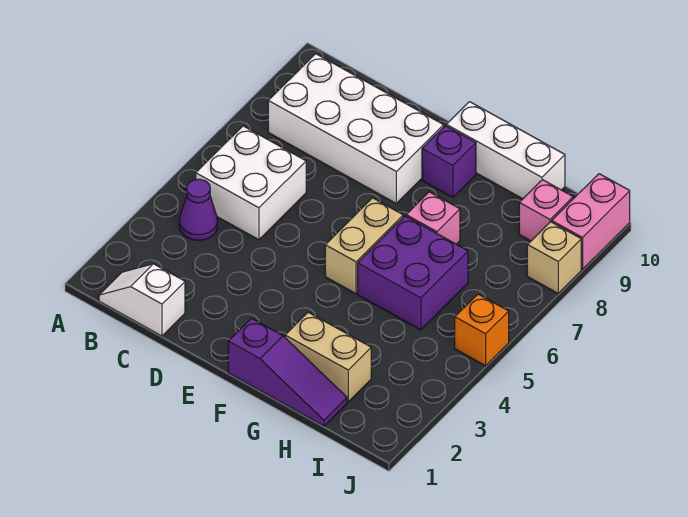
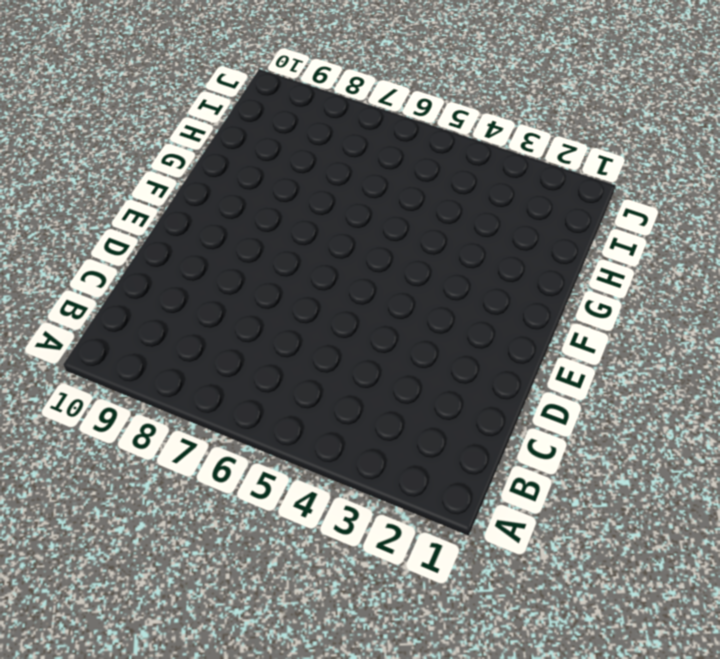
none -> white slope B1:C1 level 1 top C
none -> purple cone B4 level 1
none -> white brick B5:C6 level 1

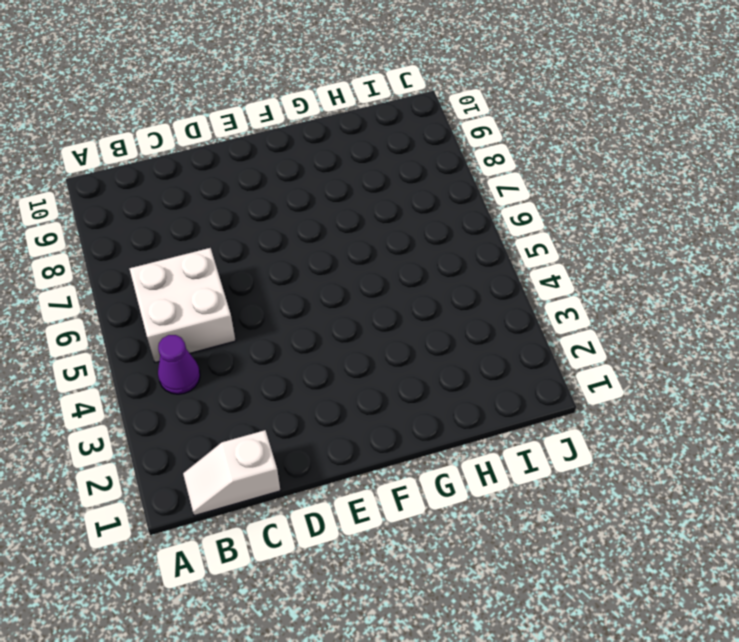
none -> white brick B8:E9 level 1
none -> purple slope F1:H1 level 1 top F
none -> tan brick F5:F6 level 1

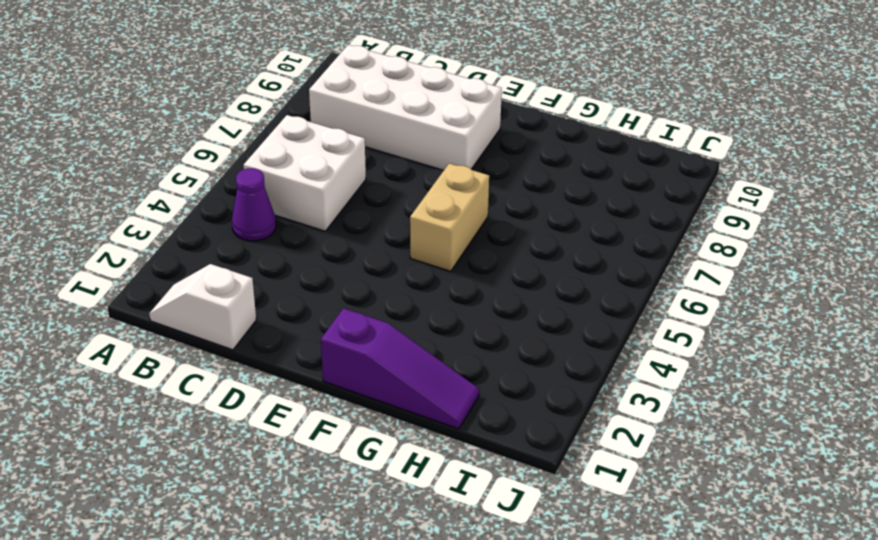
none -> purple brick F9 level 1
none -> white brick F10:H10 level 1
none -> tan brick G2:H2 level 1

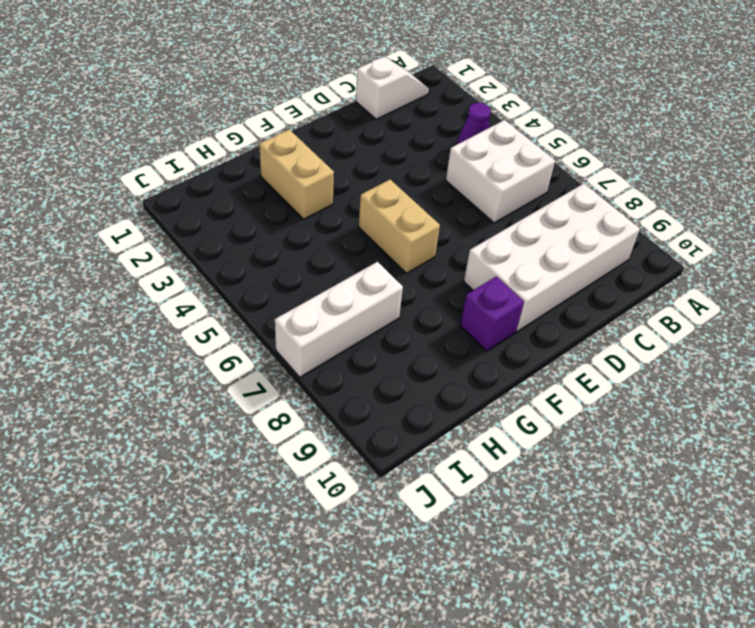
tan brick G2:G3 level 1 -> tan brick G2:H2 level 1
white brick H7:J7 level 1 -> white brick F10:H10 level 1
none -> purple slope F1:H1 level 1 top F
none -> purple brick G5:H6 level 1
none -> pink brick G7 level 1

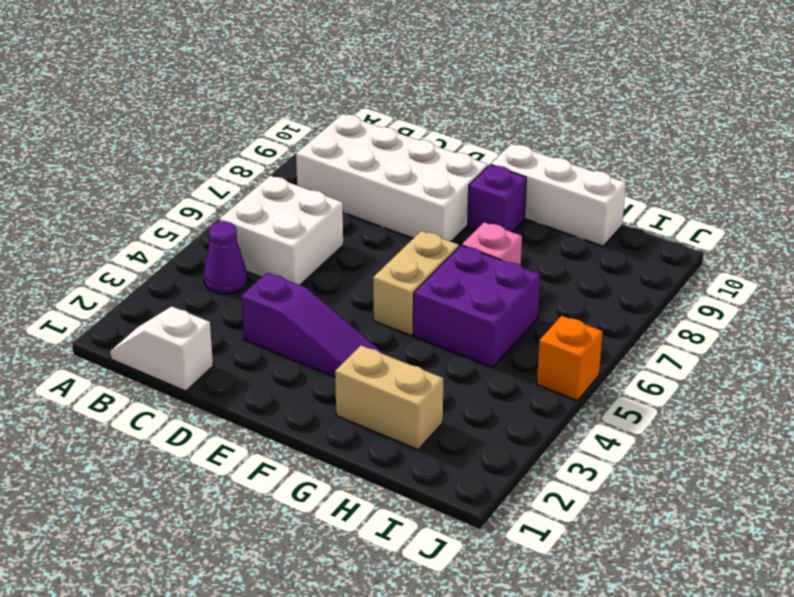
purple slope D3:F3 level 1 top D -> purple slope F1:H1 level 1 top F
none -> pink brick I9 level 1
none -> tan brick J8 level 1
none -> pink brick J9:J10 level 1

